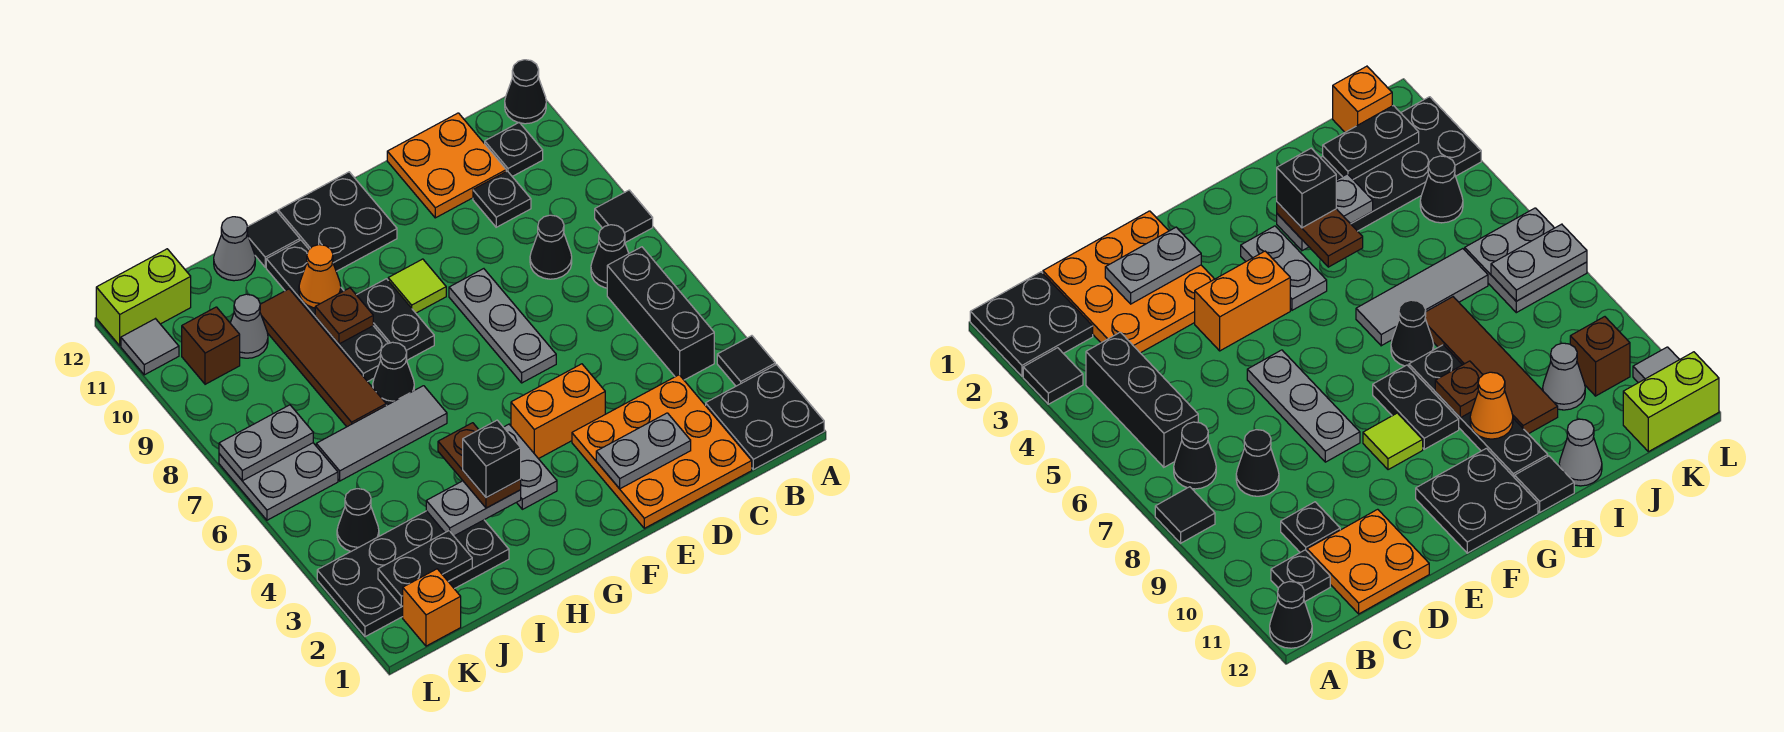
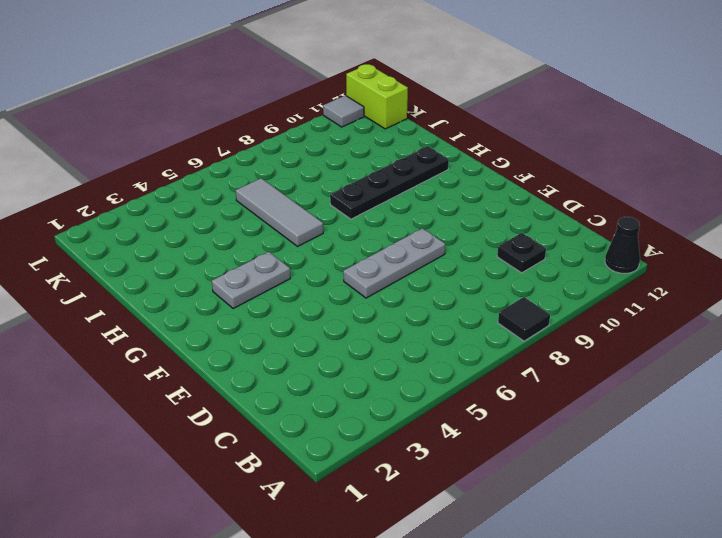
none -> black plate A1:B2 level 1
none -> black tile A3 level 1
none -> black brick B4:B6 level 1
none -> black cone B7 level 1

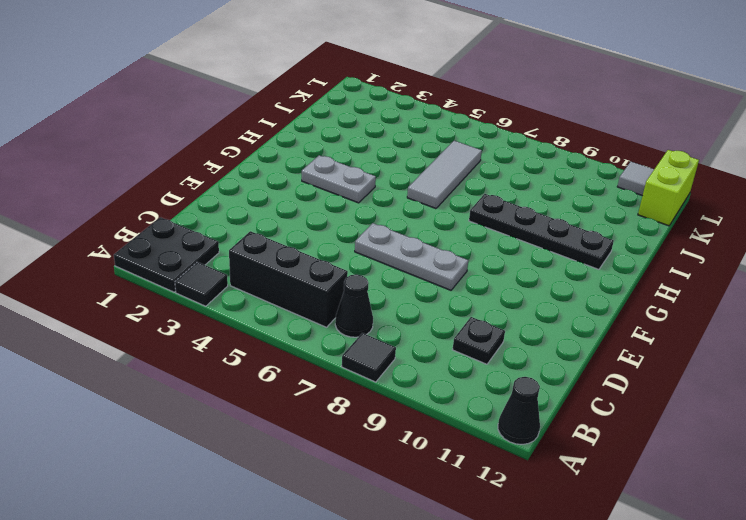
none -> black plate B11 level 1
none -> orange plate C1:E3 level 1
none -> black cone C8 level 1
none -> orange plate C11:D12 level 1

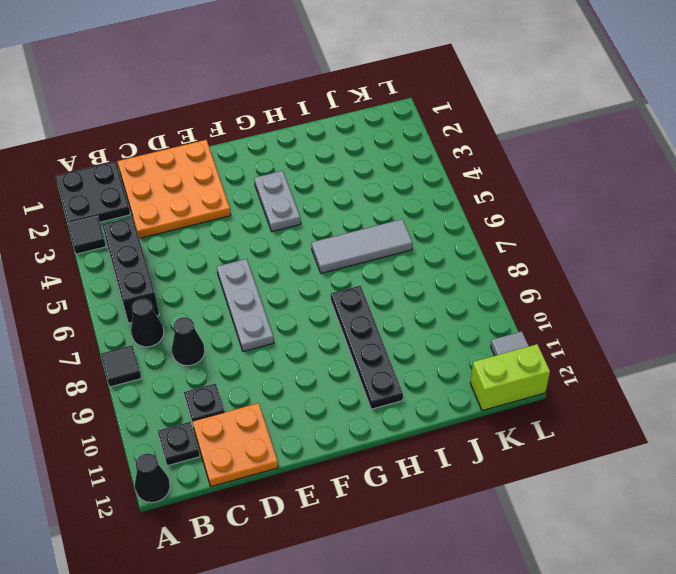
none -> orange brick E4:F4 level 1
none -> lime tile F9 level 1
none -> black plate F11:G12 level 1
none -> black plate G8:G9 level 1

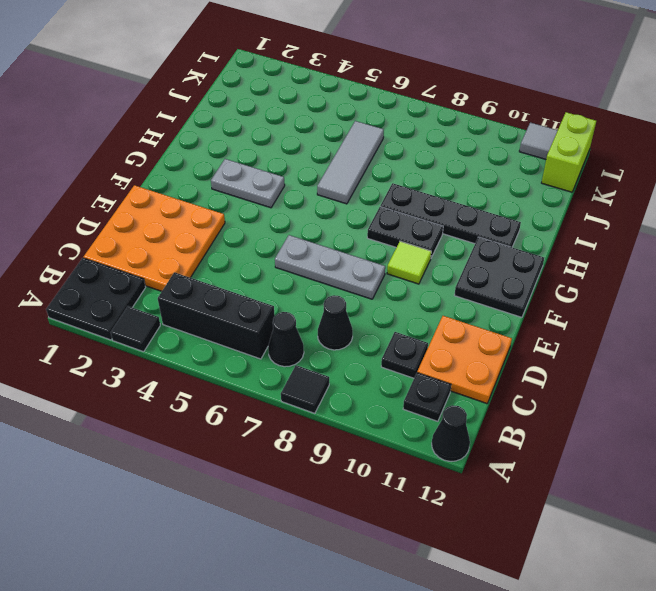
none -> orange brick E4:F4 level 1
none -> black cone H7 level 1
none -> black tile H12 level 1
none -> black plate I2:L3 level 1

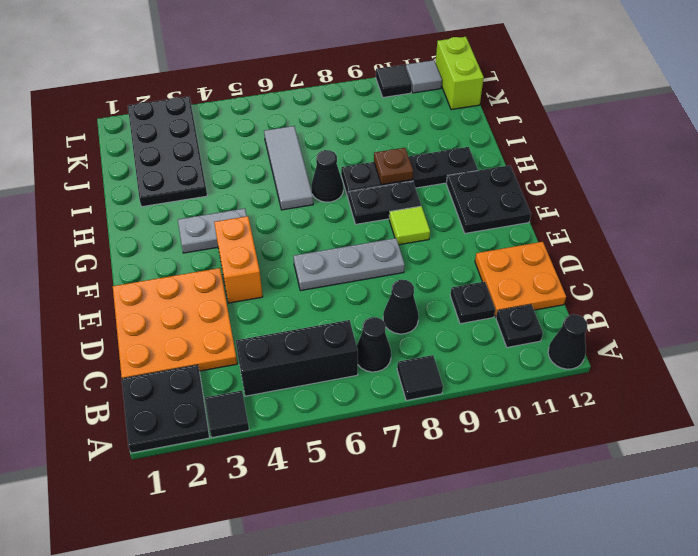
black tile L10 level 1 -> black tile H12 level 1
none -> brown tile I7:I10 level 1
none -> grey cone I12 level 1
none -> grey cone J10 level 1
none -> orange brick K1 level 1

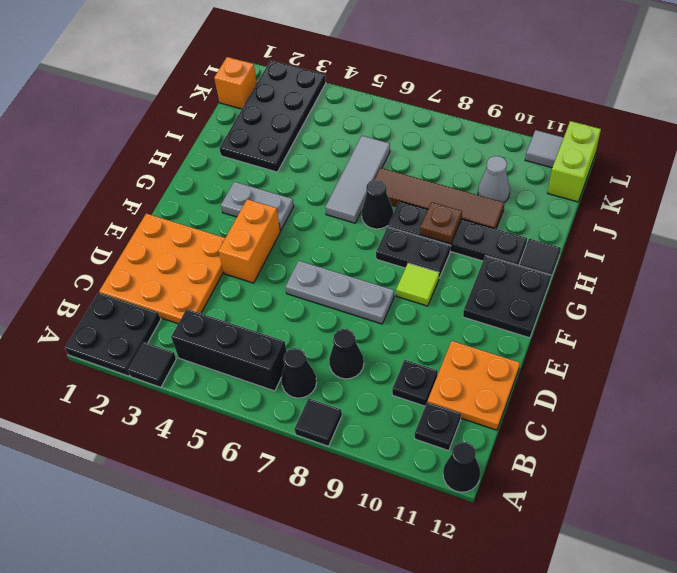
none -> grey cone I12 level 1
none -> black cone K4 level 1
none -> grey plate K6:L7 level 1
none -> brown brick K10 level 1

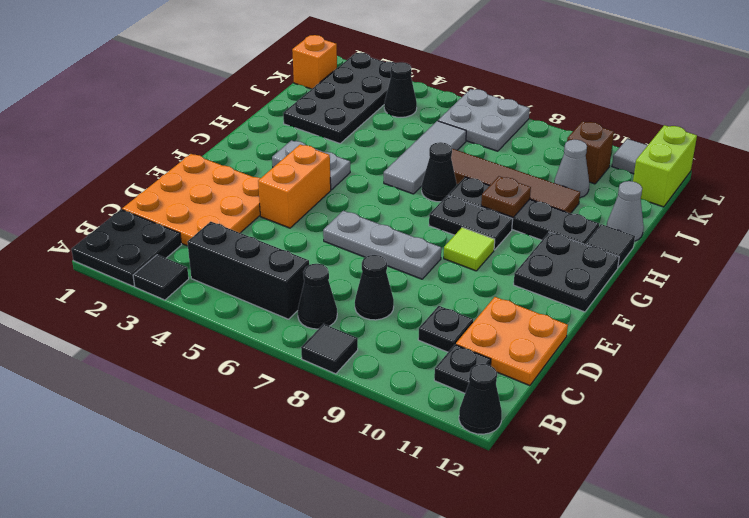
none -> grey plate D2:E2 level 2
none -> grey plate H3:I3 level 2
none -> orange cone H10 level 2
none -> black plate J2:K2 level 2

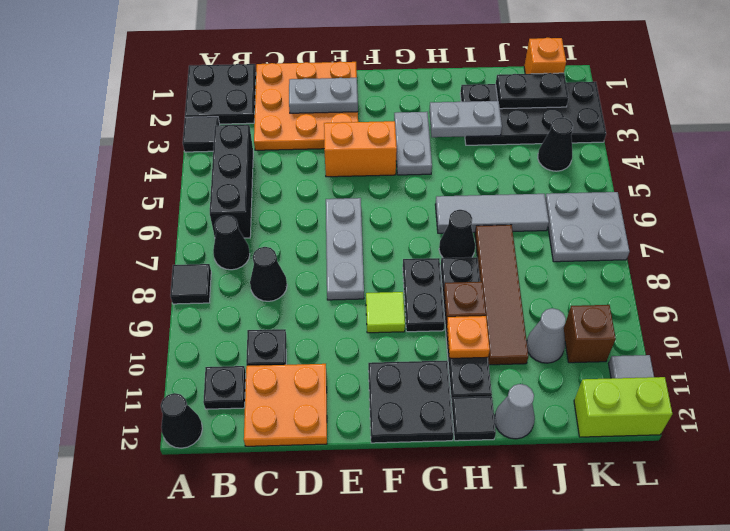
orange plate H10 level 2 -> orange cone H10 level 2
none -> grey plate K7:L7 level 2
none -> brown plate H3:H4 level 3
none -> black brick H3 level 4

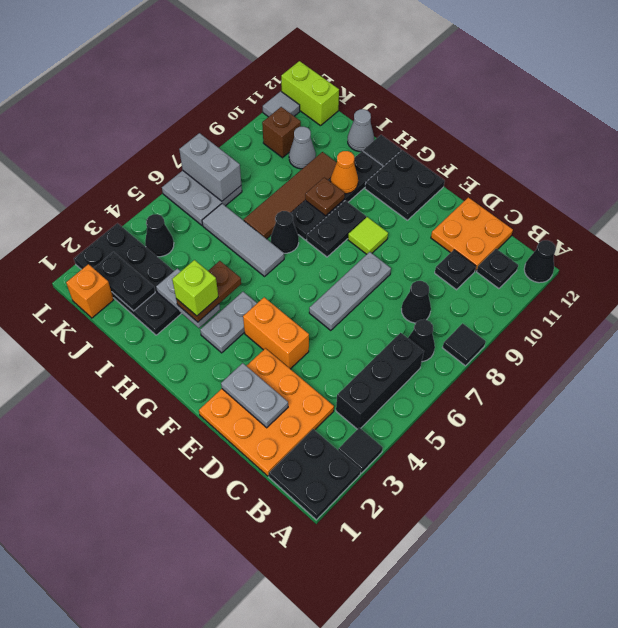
lime brick H3 level 4 -> black brick H3 level 4
grey brick K7:L7 level 2 -> grey plate K7:L7 level 2

